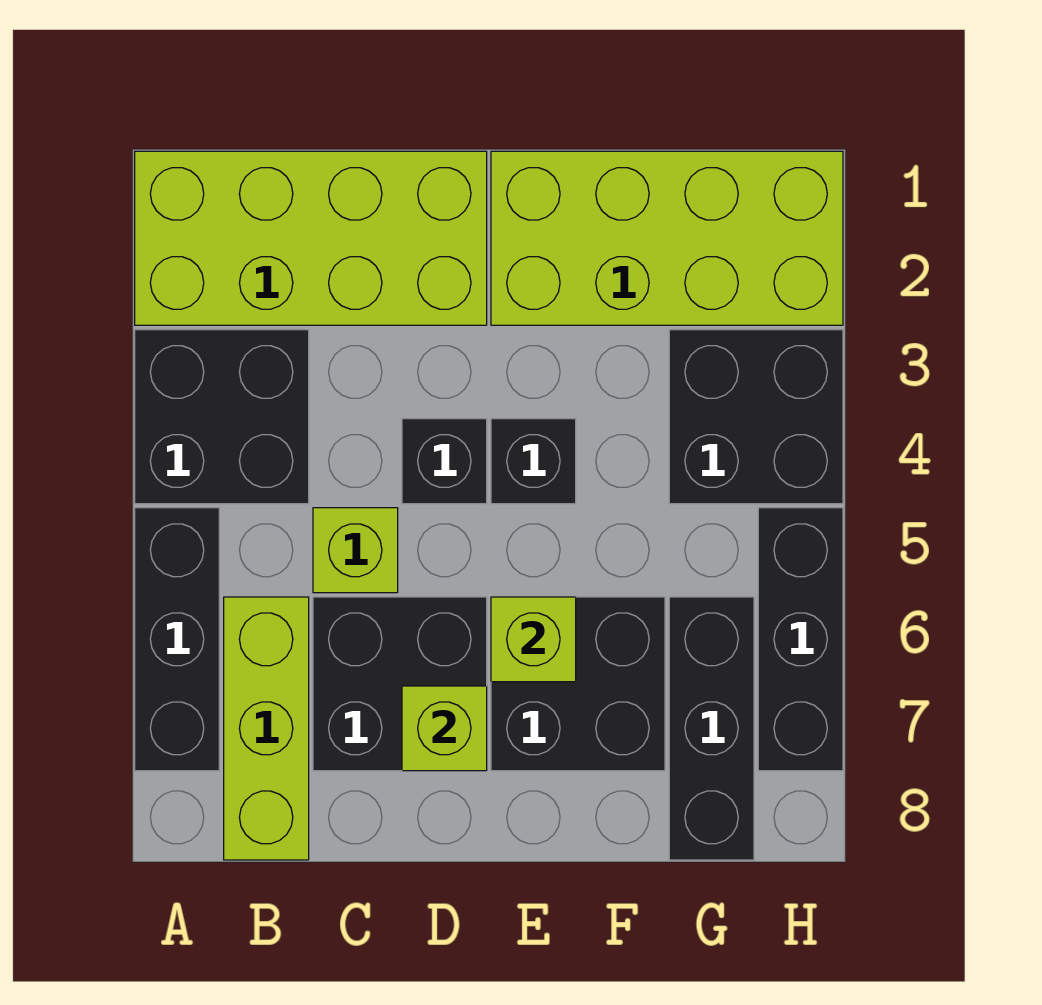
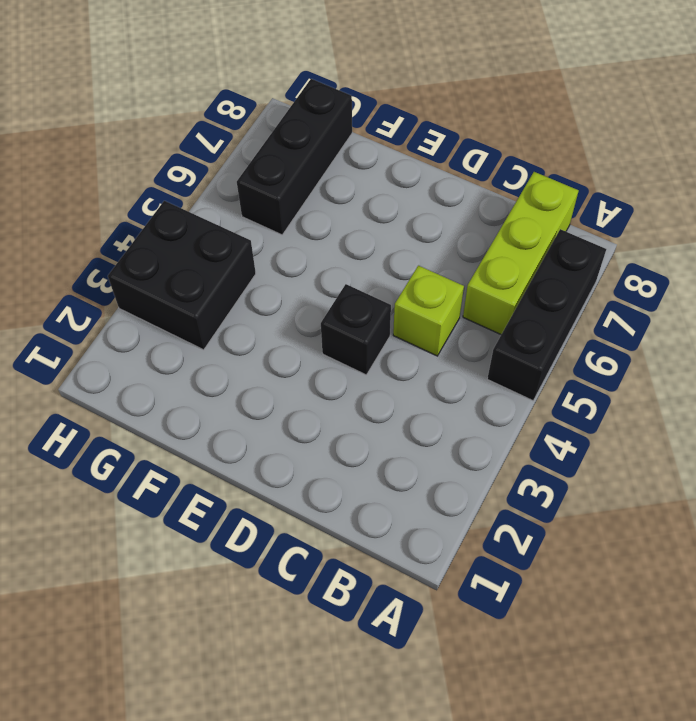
none -> lime brick A1:D2 level 1
none -> black brick A3:B4 level 1
none -> black brick C6:D7 level 1

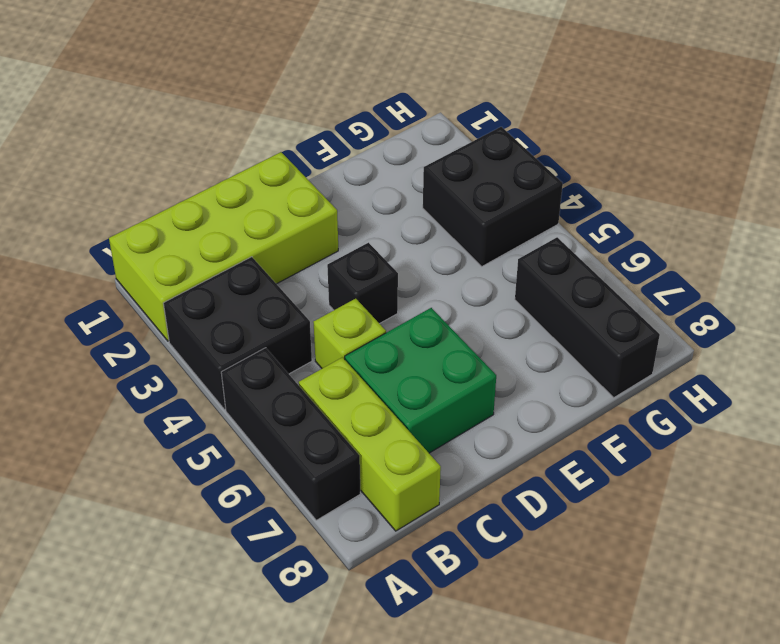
green brick C6:D7 level 1 -> black brick C6:D7 level 1
none -> lime brick E1:H2 level 1
none -> black brick E4 level 1
none -> black brick E6:F7 level 1

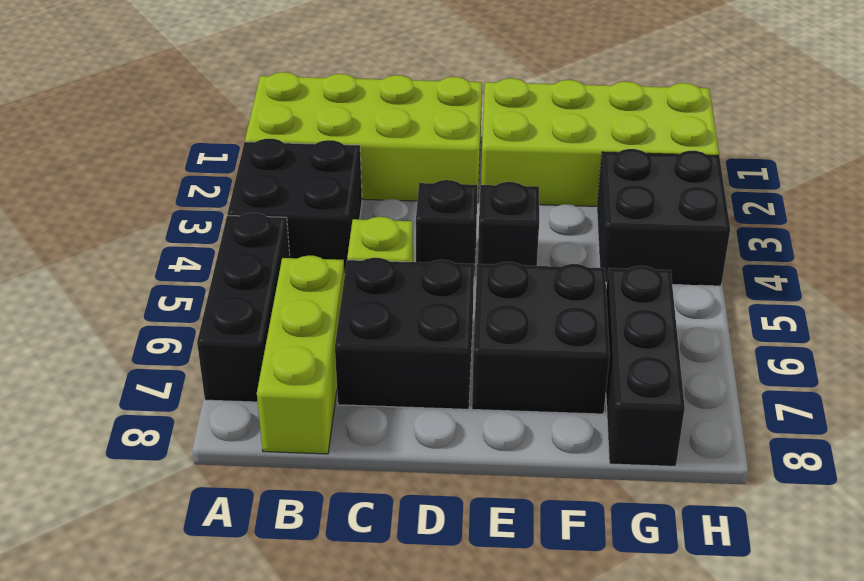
none -> black brick H5:H7 level 1
none -> lime brick D7 level 2
none -> lime brick E6 level 2

